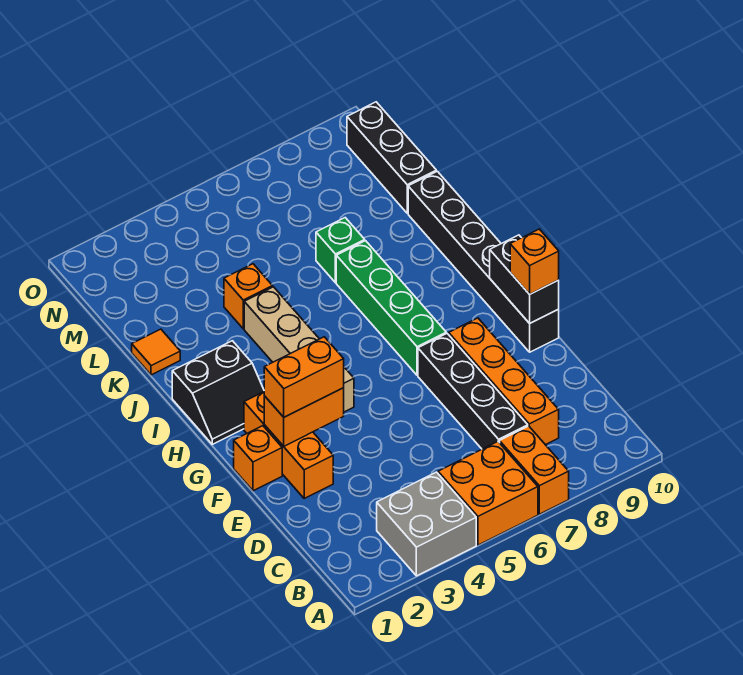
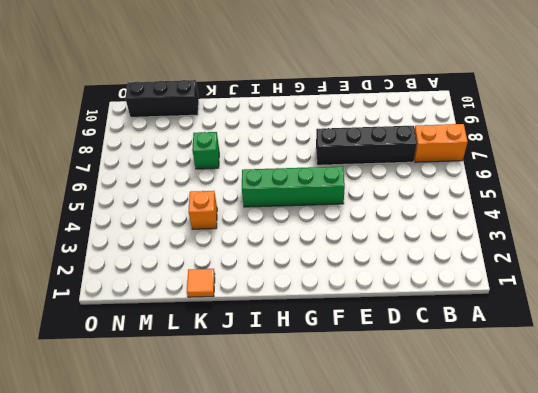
green brick F5:I5 level 1 -> green brick G7:J7 level 1
none -> grey brick A3:B4 level 1
none -> orange brick A5:B6 level 1
none -> orange brick C8:F8 level 1

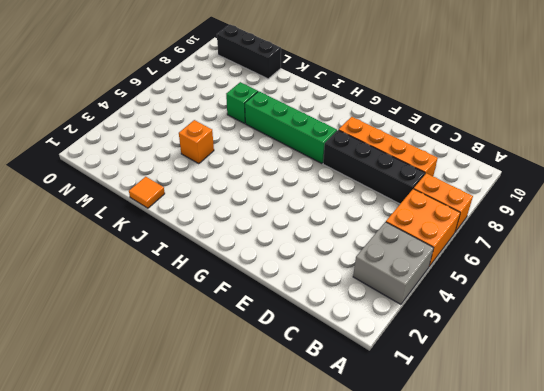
none -> orange brick E2:G2 level 1
none -> orange brick F1 level 1
none -> black brick F10:K10 level 1

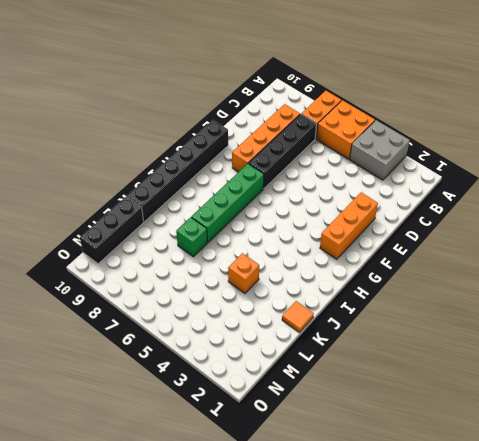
none -> orange brick F1 level 1
none -> tan brick G4:J4 level 1
none -> black slope H1:I2 level 1 top I

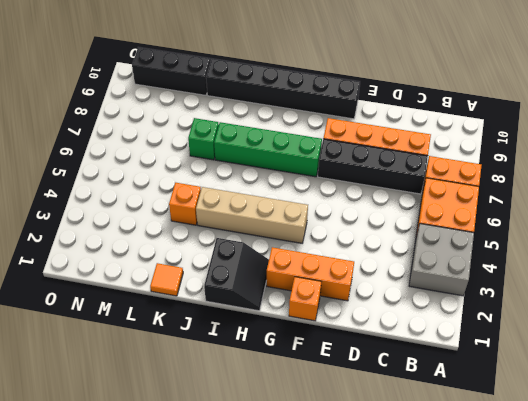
none -> orange brick F2:F3 level 2
none -> black brick F10:G10 level 2
none -> orange brick F2:F3 level 3

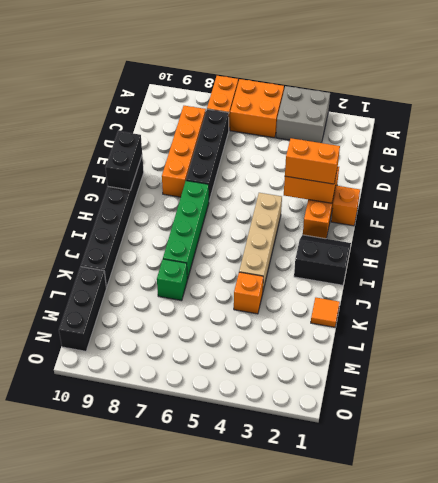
none -> orange brick F10 level 3

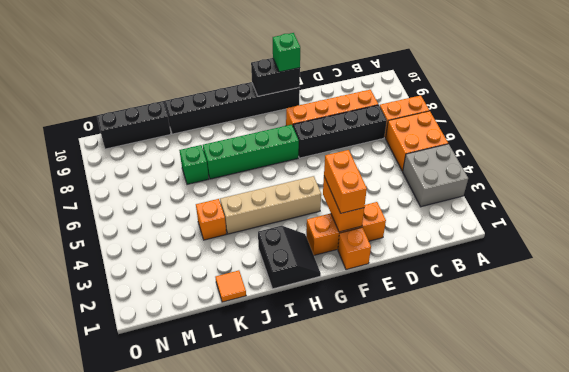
green brick F10 level 3 -> orange brick F10 level 3

